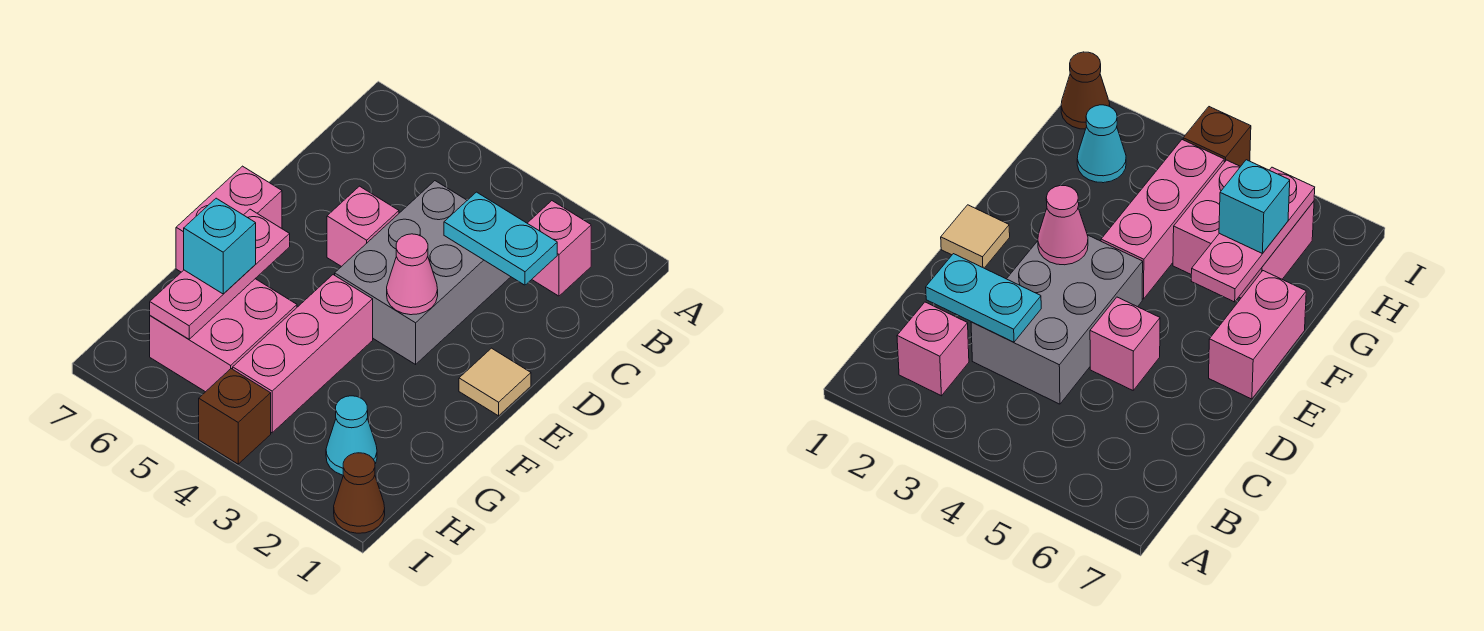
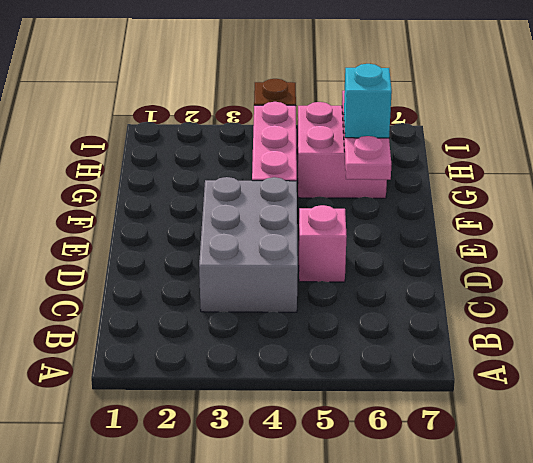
none -> pink brick B2 level 1
none -> tan tile E1 level 1
none -> pink brick E7:F7 level 1

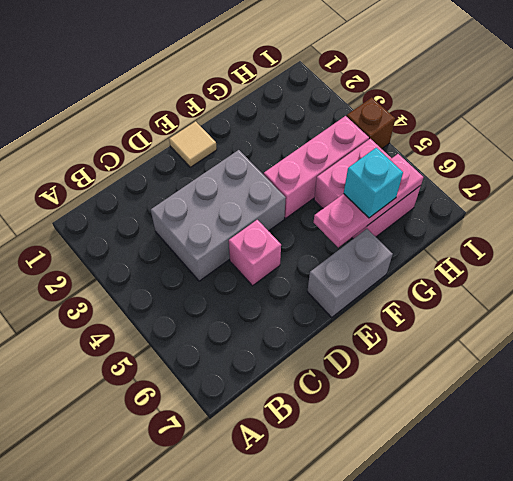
grey brick E7:F7 level 1 -> pink brick E7:F7 level 1
none -> pink brick B2 level 1
none -> cyan cone H2 level 1
none -> brown cone I1 level 1

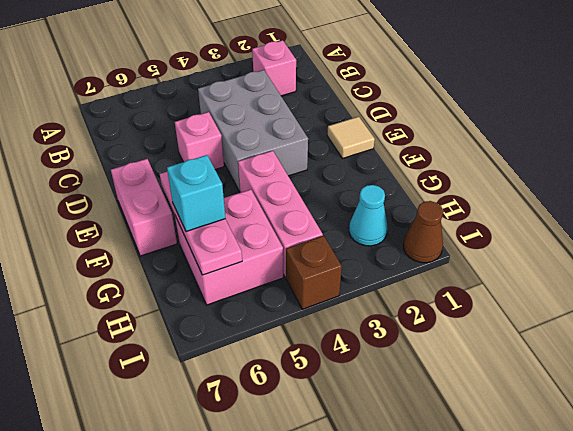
none -> cyan plate C2:C3 level 2
none -> pink cone E3 level 2

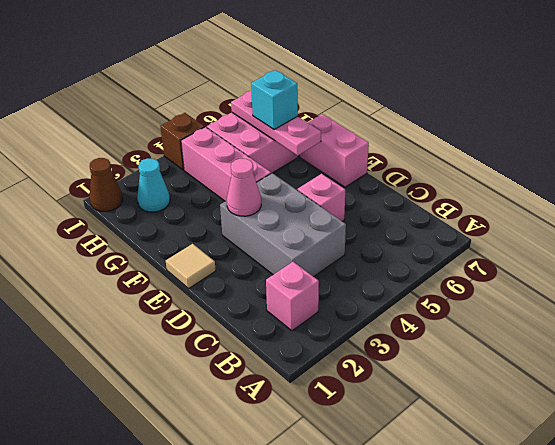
none -> cyan plate C2:C3 level 2

